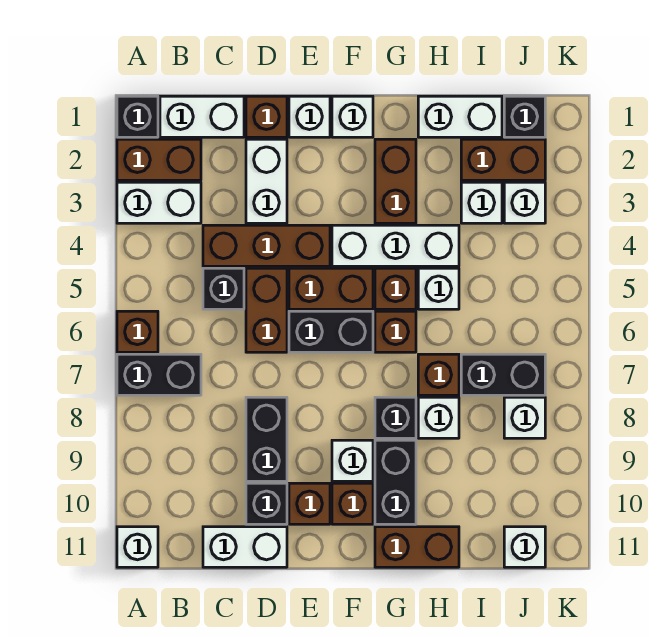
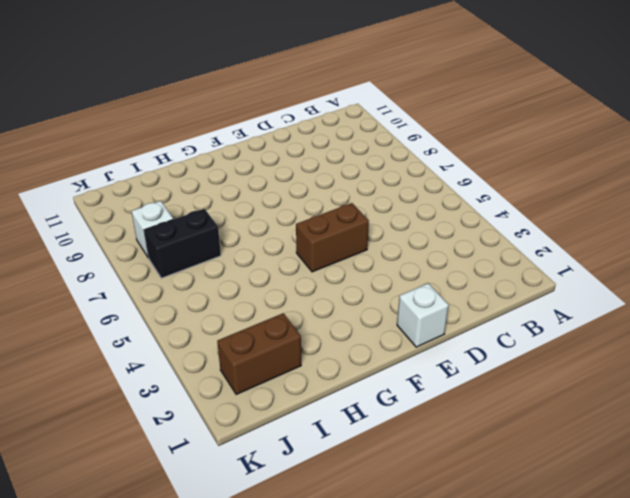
none -> black brick A1 level 1
none -> brown brick A2:B2 level 1
none -> white brick A3:B3 level 1
none -> brown brick A6 level 1

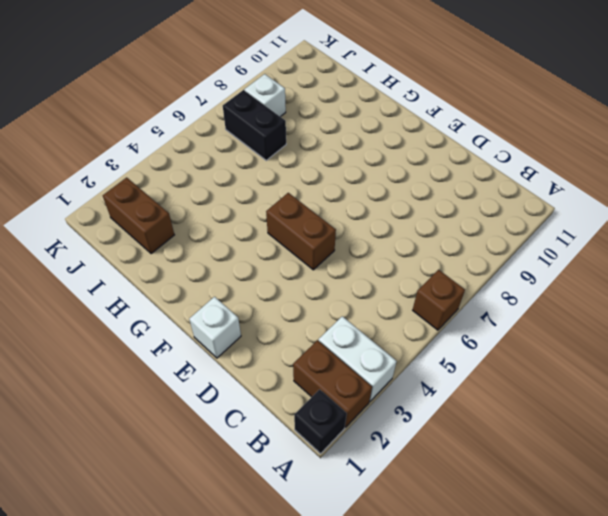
none -> black brick A7:B7 level 1
none -> white brick A11 level 1
none -> white brick B1:C1 level 1
none -> brown brick C4:E4 level 1

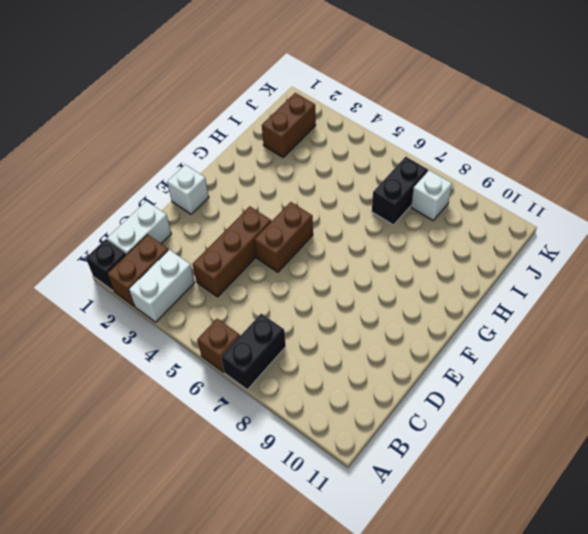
none -> white brick A11 level 1
none -> black brick C5 level 1
none -> white brick C11:D11 level 1
none -> brown brick D1 level 1

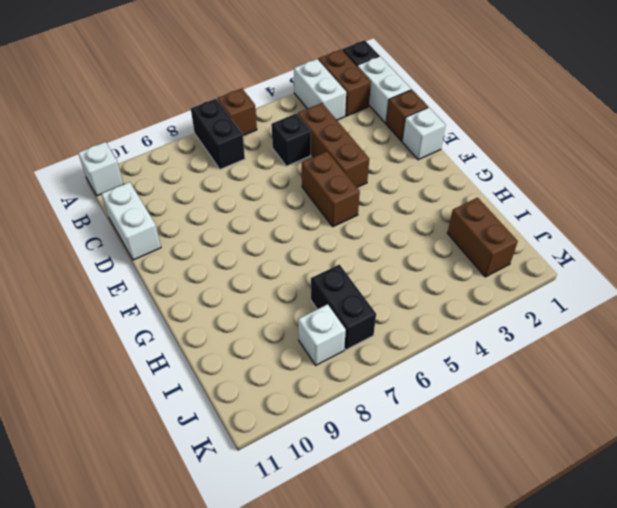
none -> white brick D2:D3 level 1
none -> brown brick D5:D6 level 1
none -> black brick D8:D9 level 1
none -> black brick D10 level 1

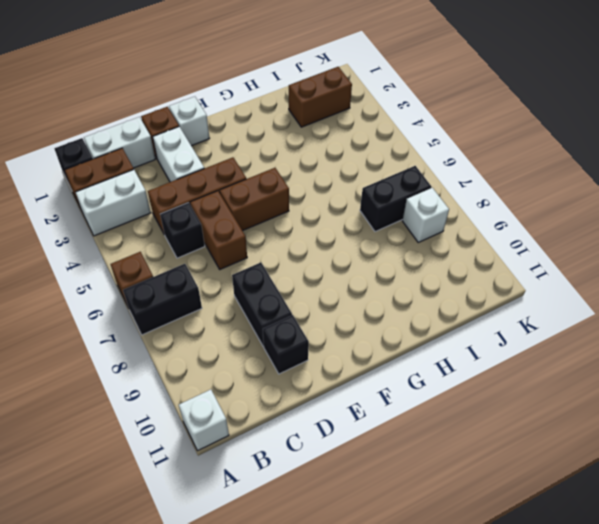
none -> white brick C11:D11 level 1
none -> black brick E6:F6 level 1
none -> brown brick E10 level 1
none -> white brick F1 level 1

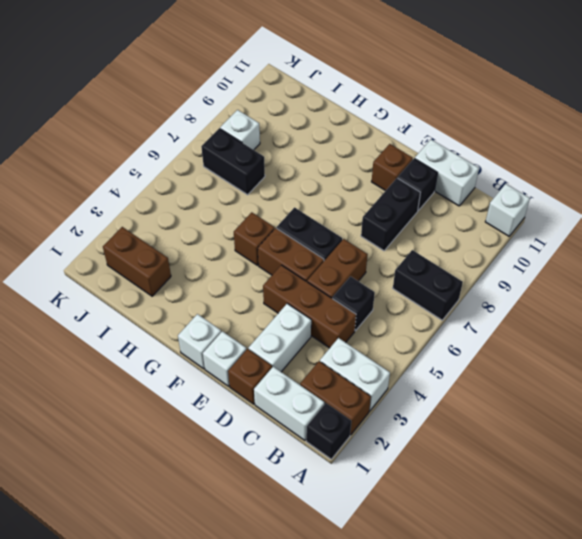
none -> brown brick A6 level 1
none -> white brick F4:H4 level 1
none -> white brick F9 level 1
none -> brown brick F10 level 1

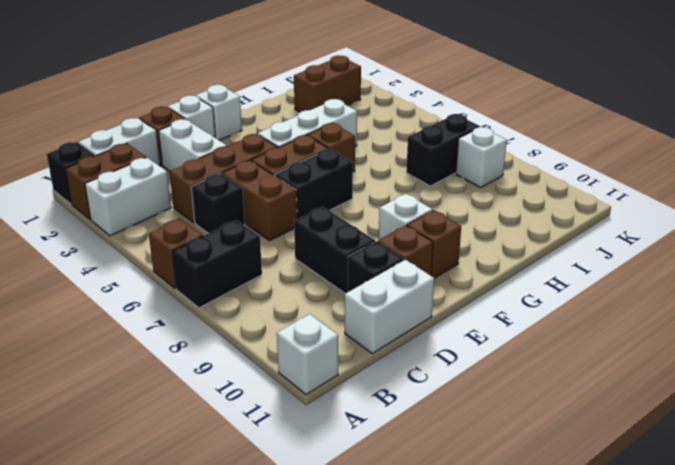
none -> brown brick G2:G3 level 1
none -> brown brick G6 level 1
none -> black brick G8 level 1
none -> black brick G9:G10 level 1

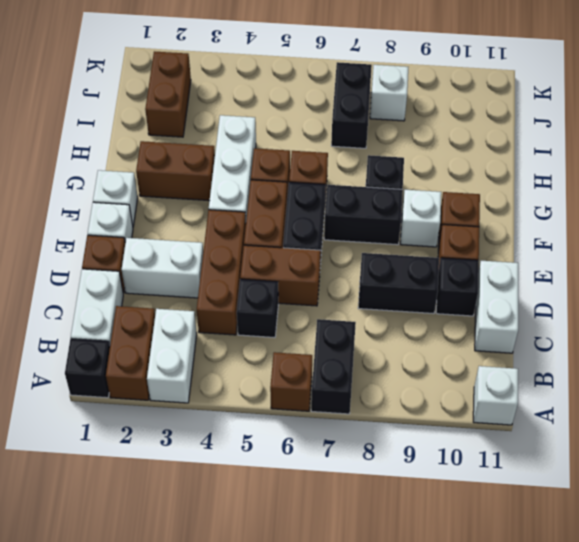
black brick F7:F8 level 1 -> black brick G9:G10 level 1
none -> brown brick G11:H11 level 1
none -> white brick H1:I1 level 1
none -> white brick H5 level 1
none -> brown brick H7 level 1

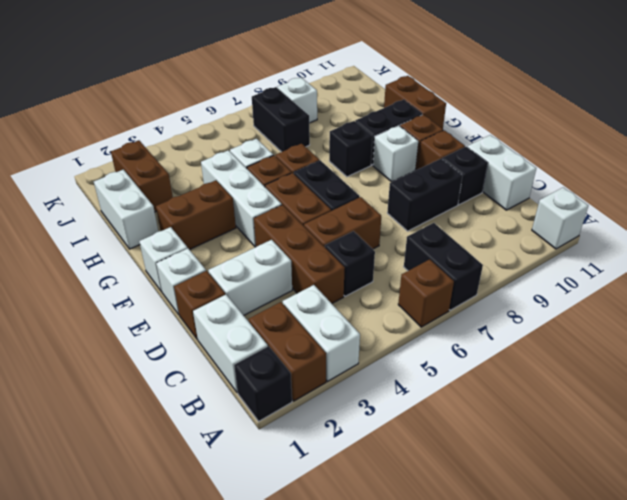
none -> brown brick H7 level 1
none -> white brick H8 level 1
none -> white brick I3 level 1
none -> black brick J1 level 1

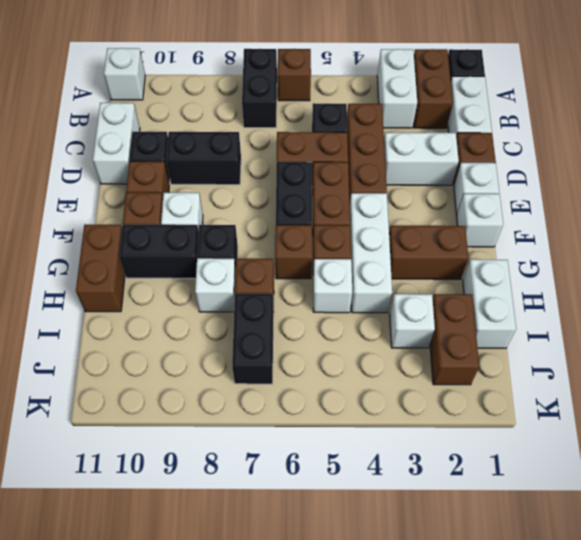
none -> black brick J1 level 1
none -> white brick J3 level 1
none -> white brick J8 level 1
none -> white brick J11 level 1

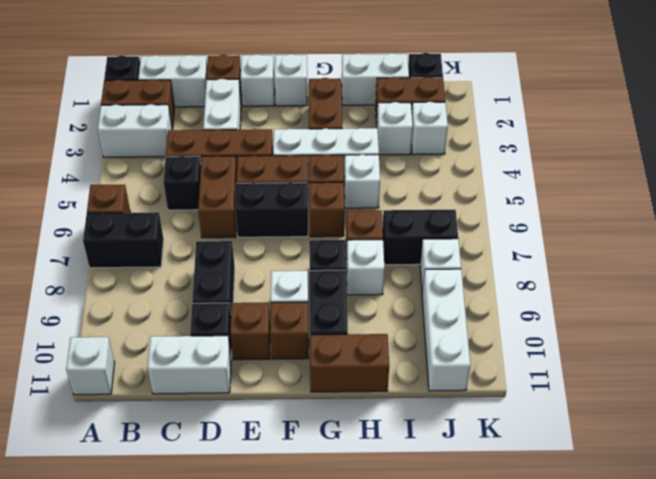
white brick J9:J11 level 1 -> white brick J11 level 1

